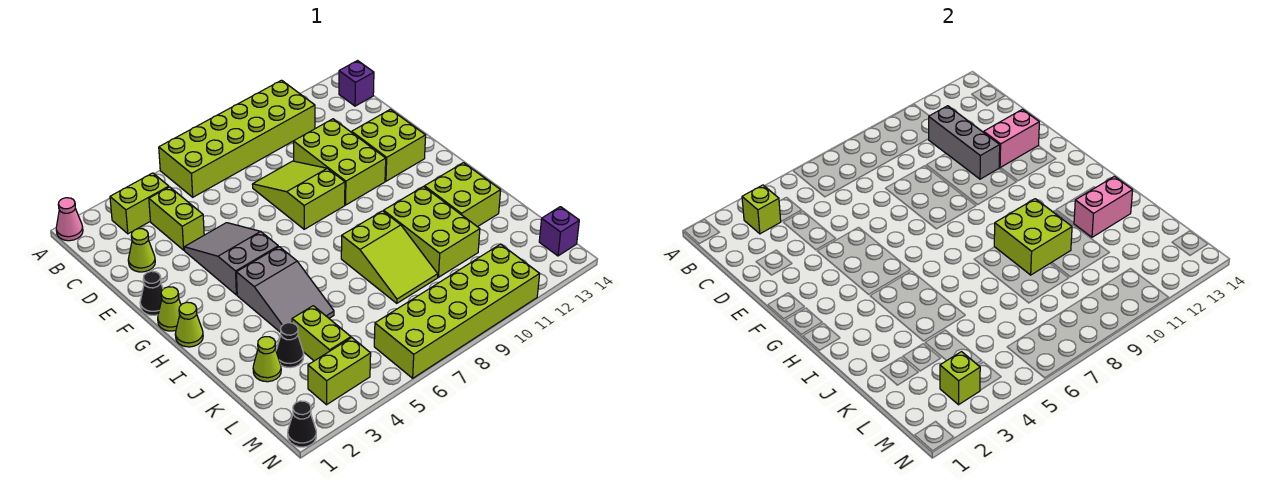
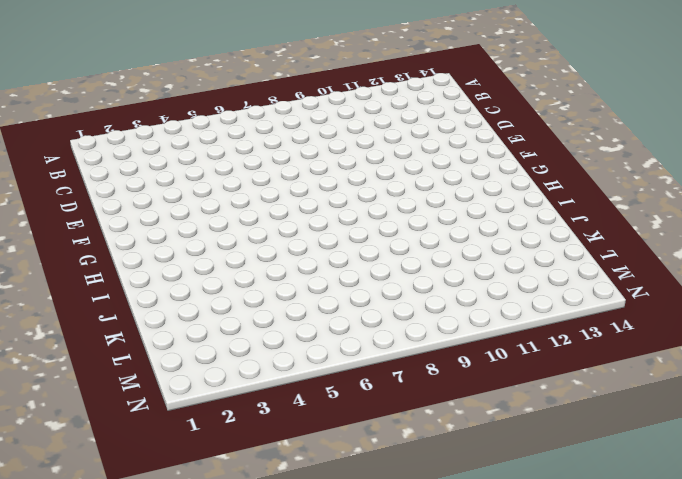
none -> pink cone A1 level 1
none -> lime brick A6:B11 level 1
none -> lime brick B3:B4 level 1
none -> purple brick B14 level 1

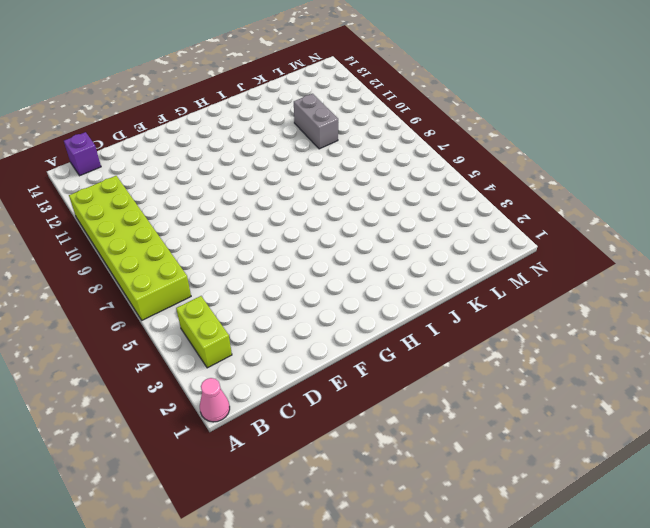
grey brick K10:K11 level 1 -> lime brick I10:K11 level 1
none -> lime brick C4:D4 level 1
none -> lime cone D2 level 1
none -> lime slope D8:F9 level 1 top F
none -> lime brick D10:F11 level 1

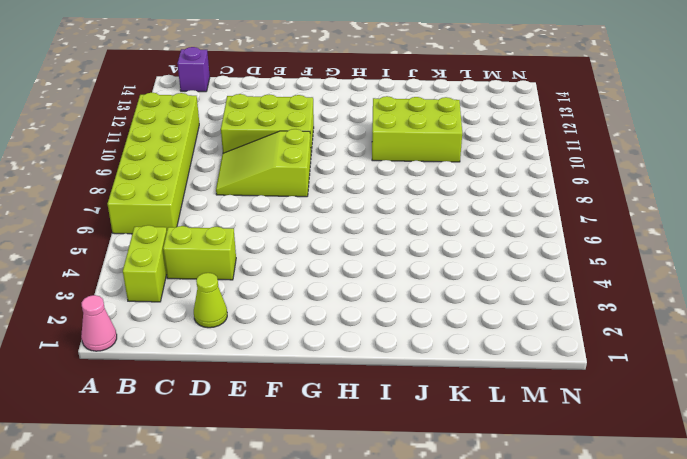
none -> grey slope E4:G5 level 1 top G
none -> lime brick E12:F13 level 1
none -> black cone F1 level 1
none -> lime cone G1 level 1

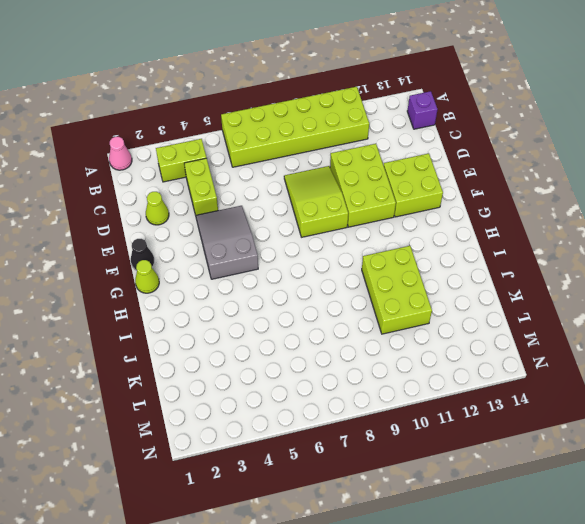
none -> lime cone H1 level 1
none -> grey slope H4:J5 level 1 top H
none -> lime slope I8:K9 level 1 top I
none -> lime brick I12:J13 level 1

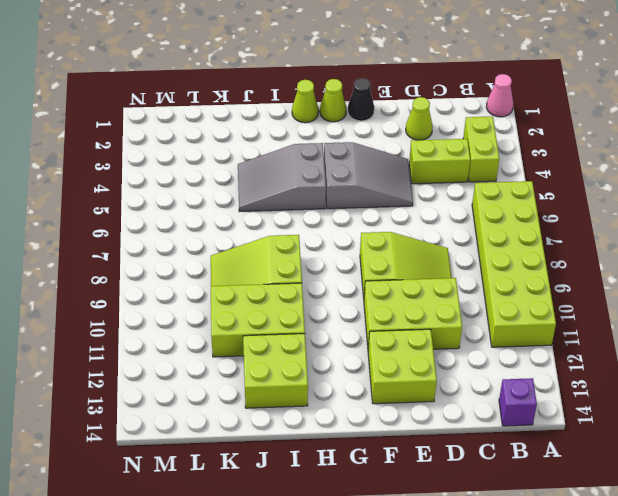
none -> lime cone K2 level 1
none -> black cone K3 level 1
none -> lime brick K4:L4 level 1
none -> lime brick M3:M4 level 1

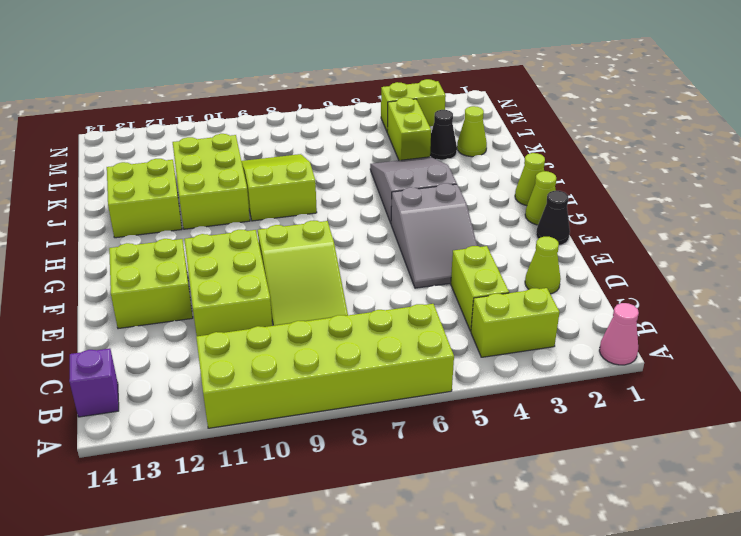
none -> lime brick M6:N11 level 1
none -> purple brick M14 level 1
none -> black cone N1 level 1
none -> lime brick B3 level 2

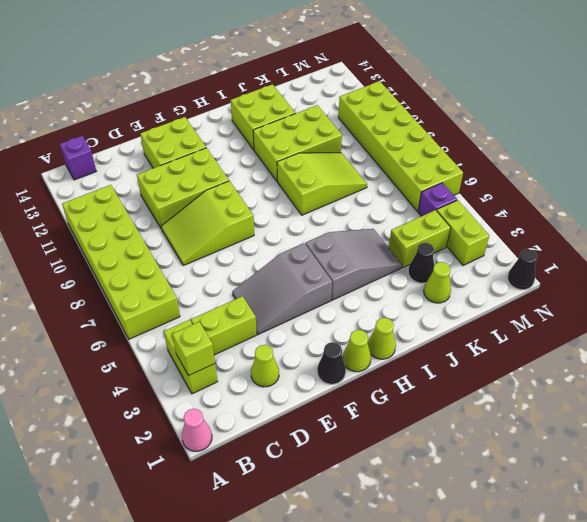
purple brick M5 level 1 -> purple brick M14 level 1
none -> grey brick C11:E11 level 2
none -> pink brick E12:E13 level 2
none -> lime brick I9:J10 level 2
none -> pink brick J12:J13 level 2

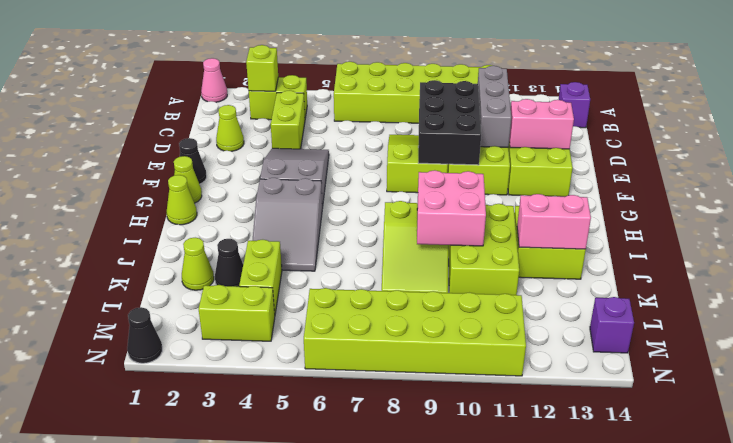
black brick D9:F10 level 2 -> none
pink brick I9:J10 level 2 -> lime brick I9:J10 level 2
none -> lime brick M3 level 2

